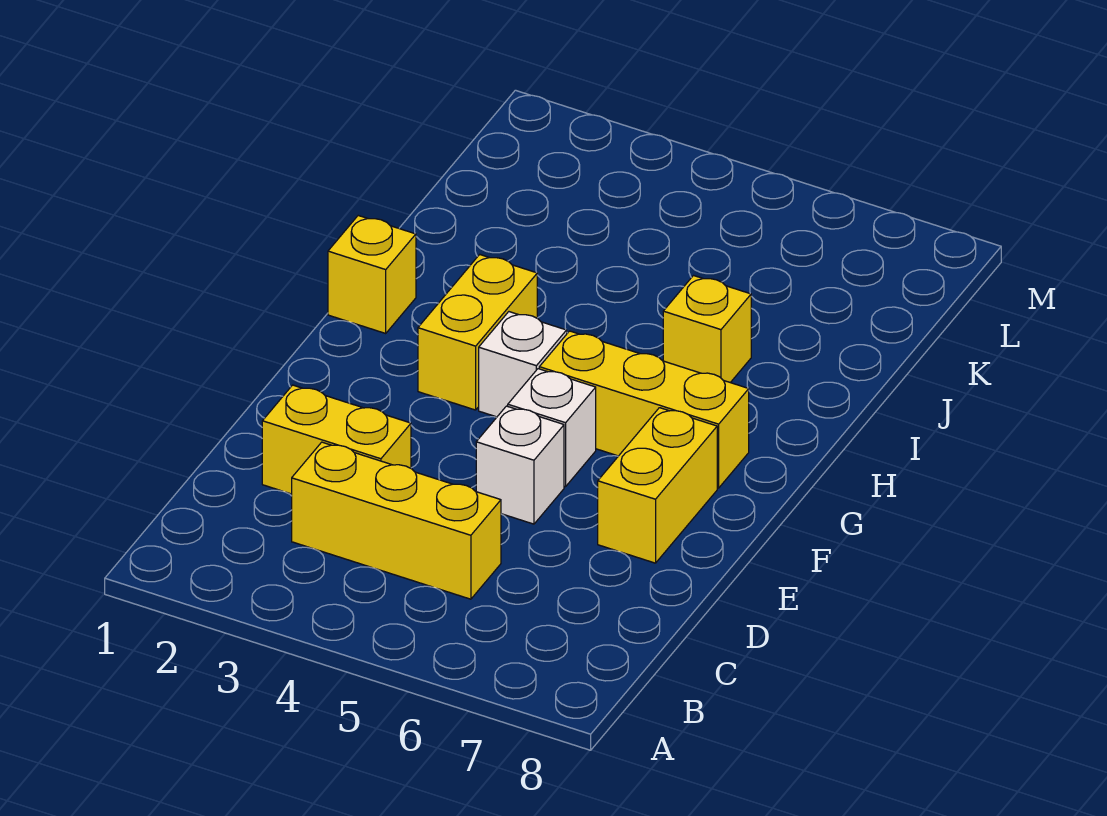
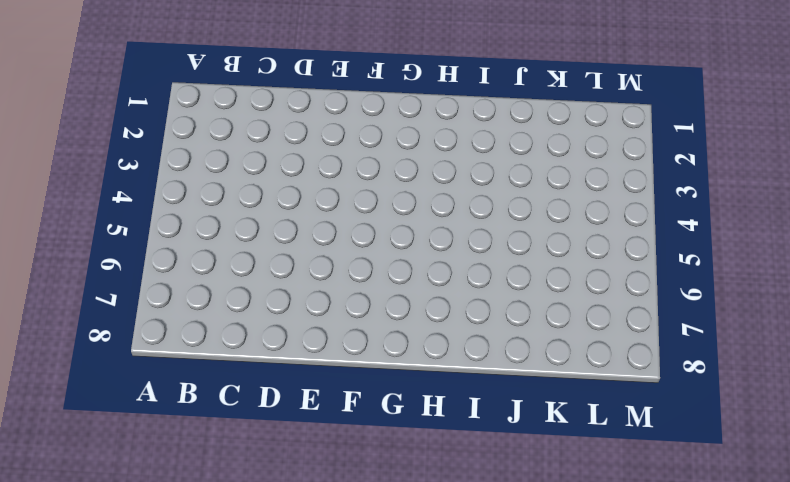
none -> yellow brick C3:C5 level 1
none -> yellow brick D2:D3 level 1

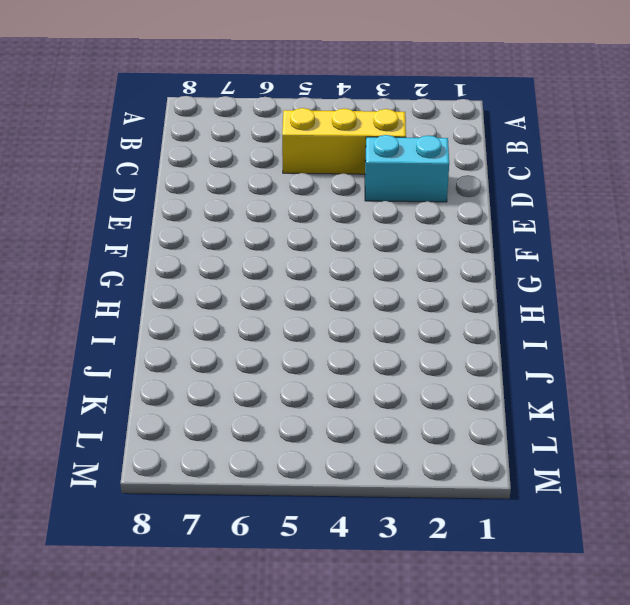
cyan brick D2:D3 level 1 -> yellow brick D2:D3 level 1
none -> white brick E5 level 1
none -> yellow brick E7:F7 level 1

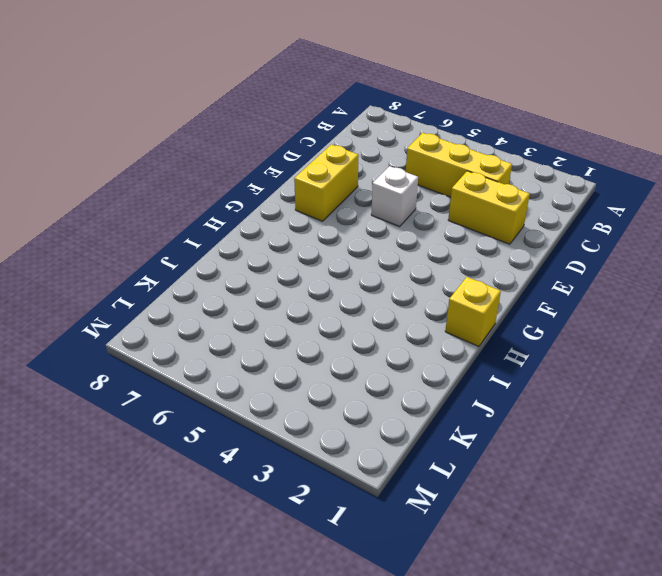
none -> white brick F5 level 1
none -> yellow brick G3:H3 level 1

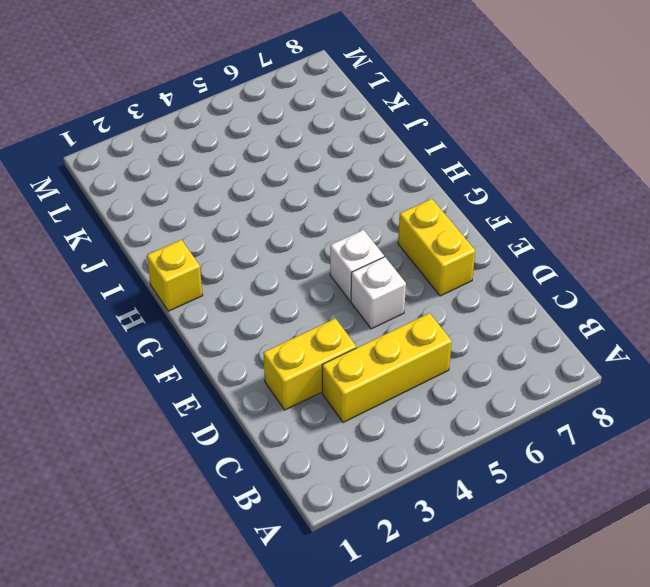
none -> yellow brick G3:H3 level 1
none -> white brick G4 level 1

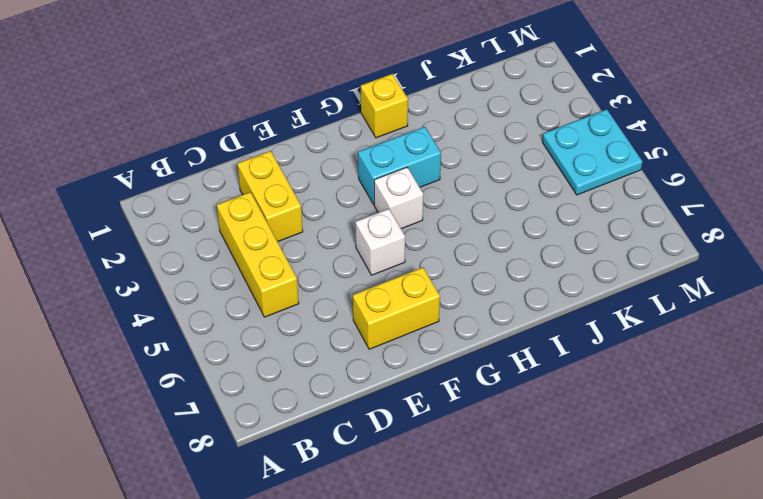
cyan brick G3:H3 level 1 -> yellow brick G3:H3 level 1
cyan plate L4:M5 level 1 -> none
none -> white brick E5 level 1
none -> yellow brick G5:G7 level 1

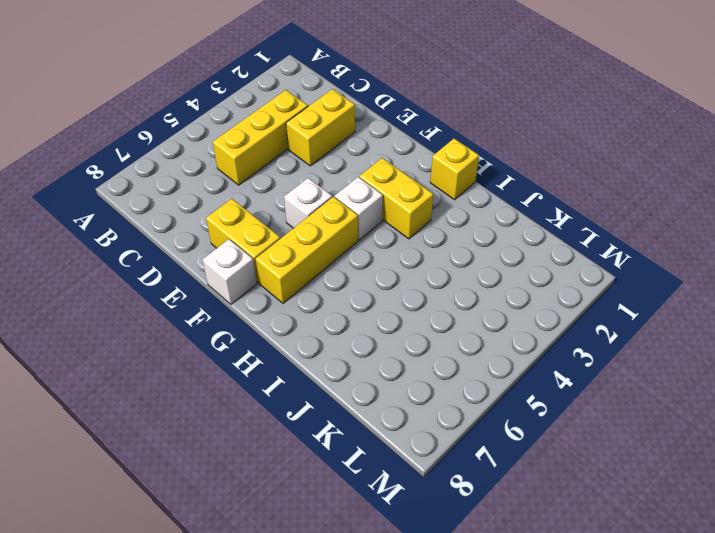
white brick F8 level 1 -> white brick E5 level 1
none -> yellow brick I6 level 1

